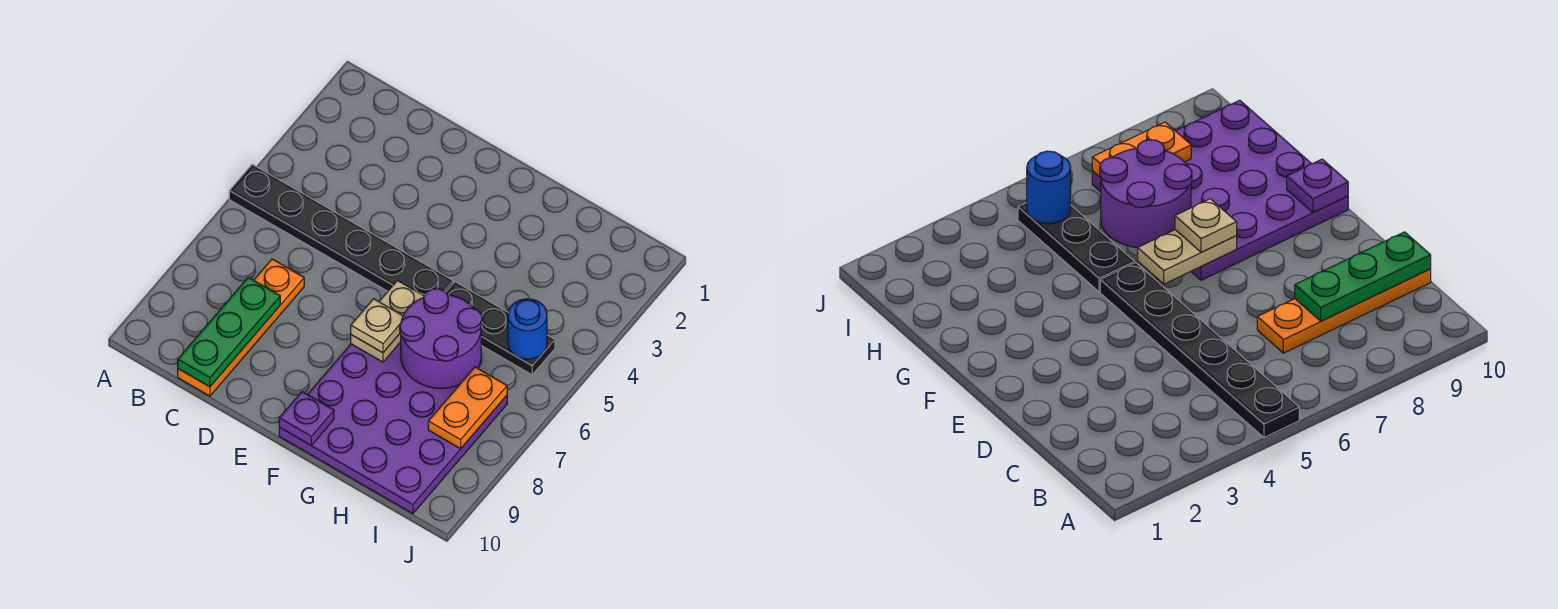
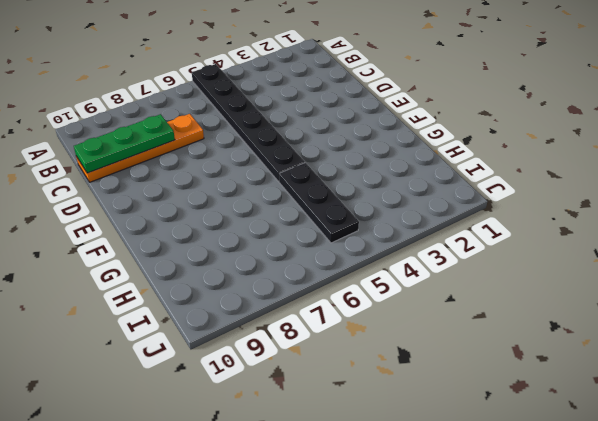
none -> purple plate F7:I10 level 1
none -> tan plate F6:F7 level 2

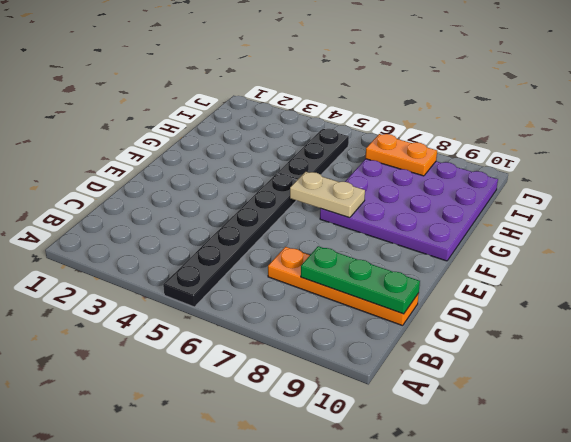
none -> purple plate F10 level 2
none -> purple round brick G6:H7 level 2

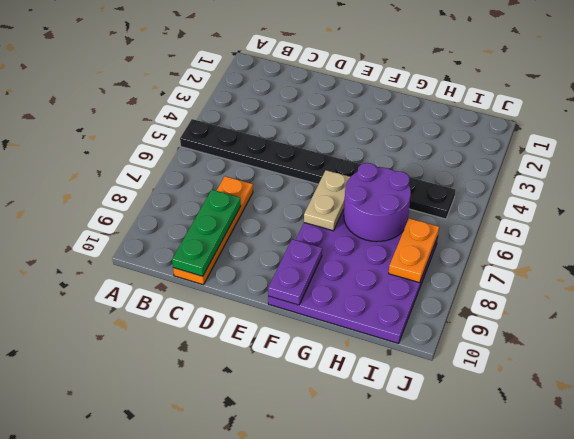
purple plate F9:F10 level 2 -> purple plate F10 level 2
none -> blue round brick I5 level 2
none -> tan plate F7 level 3

